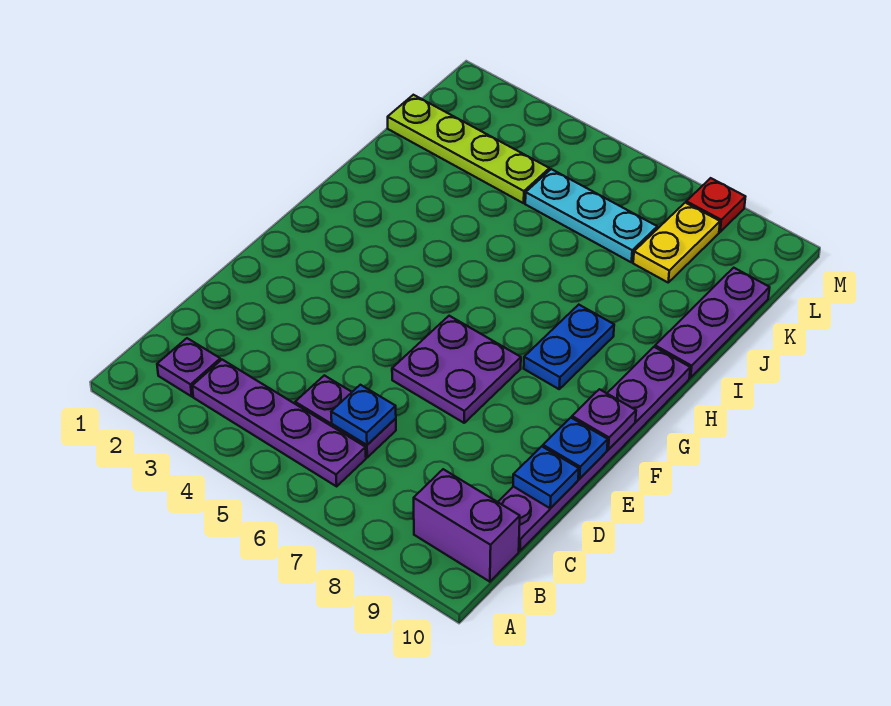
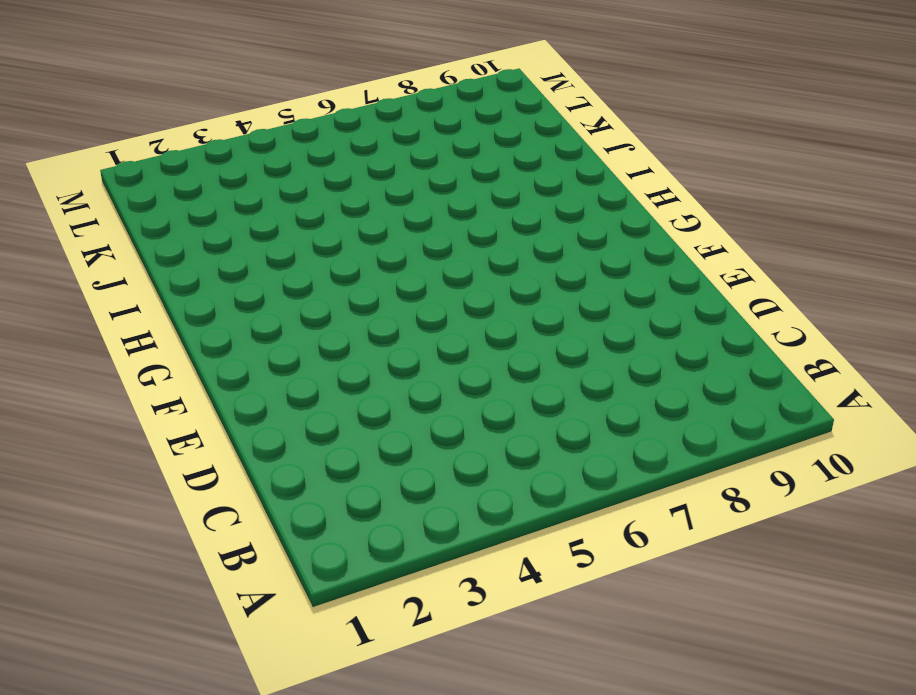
none -> purple plate B2 level 1
none -> purple plate B3:B6 level 1
none -> purple brick B9:B10 level 1

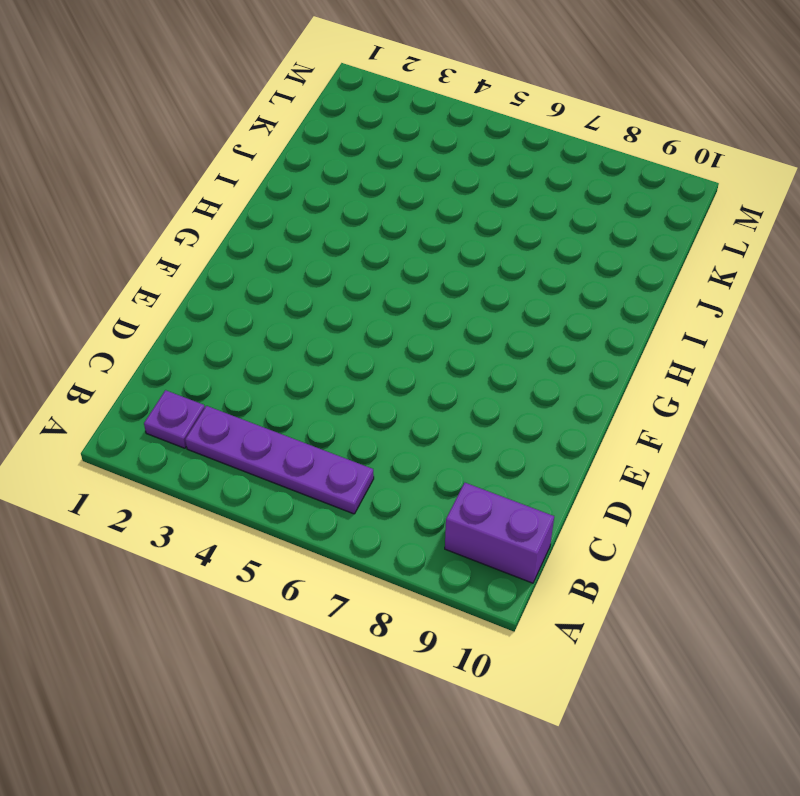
none -> purple plate C5:C6 level 1
none -> purple plate C10:H10 level 1
none -> purple plate E6:F7 level 1

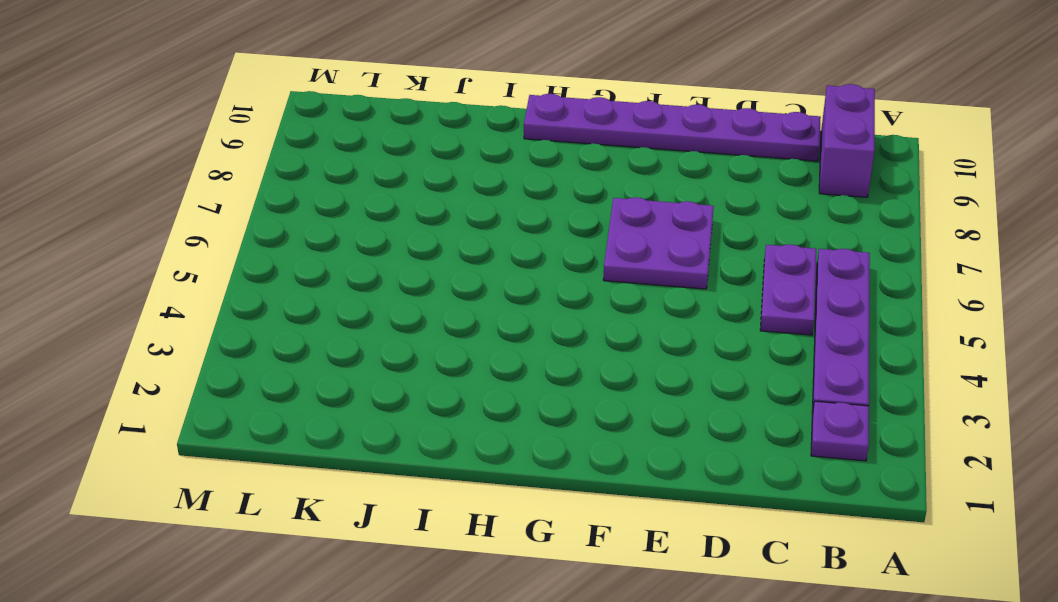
none -> blue plate G8:H8 level 1
none -> purple plate I10:K10 level 1
none -> lime plate K1:K4 level 1

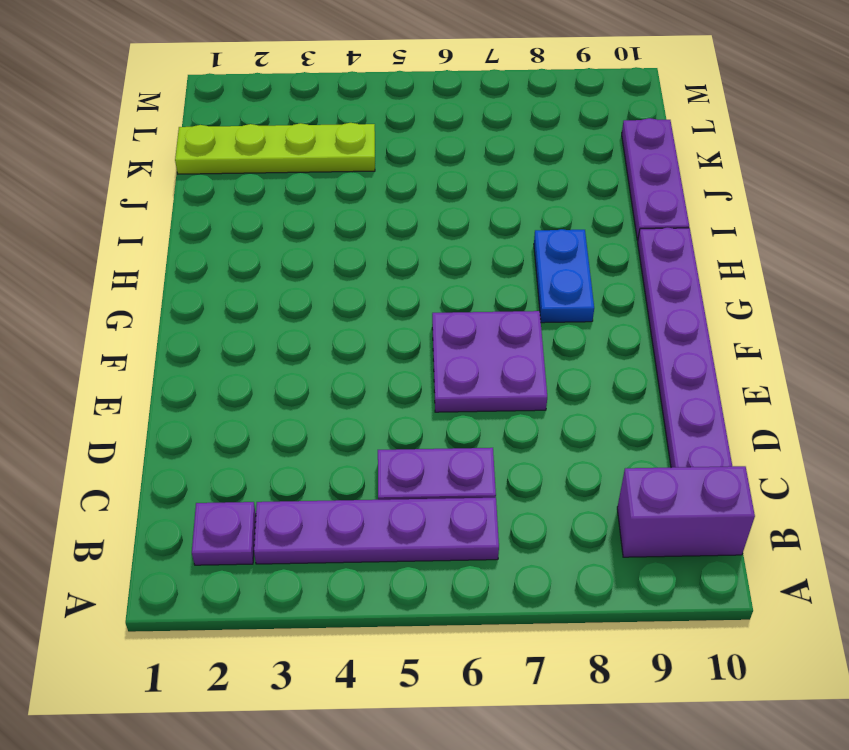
none -> cyan plate K5:K7 level 1
none -> yellow plate K8:L8 level 1
none -> red plate M8 level 1

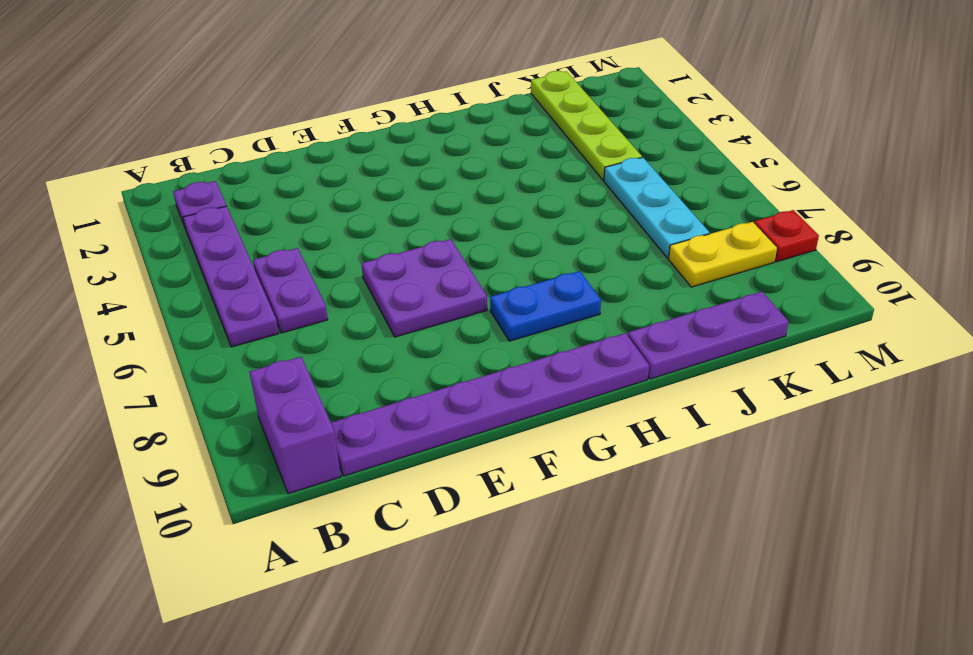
none -> blue plate C6 level 2
none -> blue plate D10 level 2
none -> blue plate E10 level 2

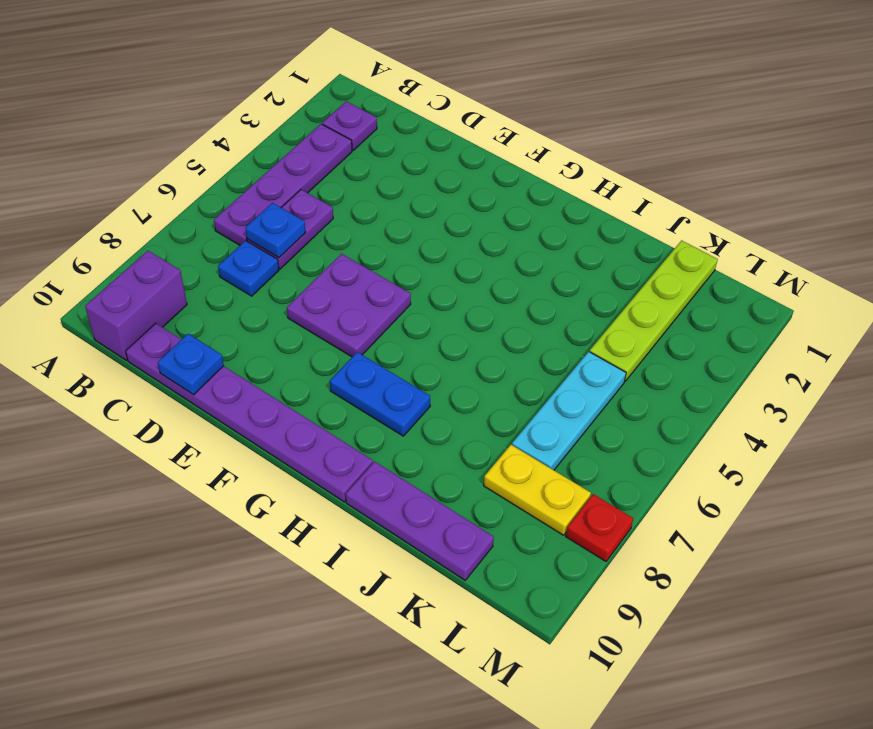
blue plate C7 level 1 -> blue plate E10 level 2
none -> purple plate F10 level 2

